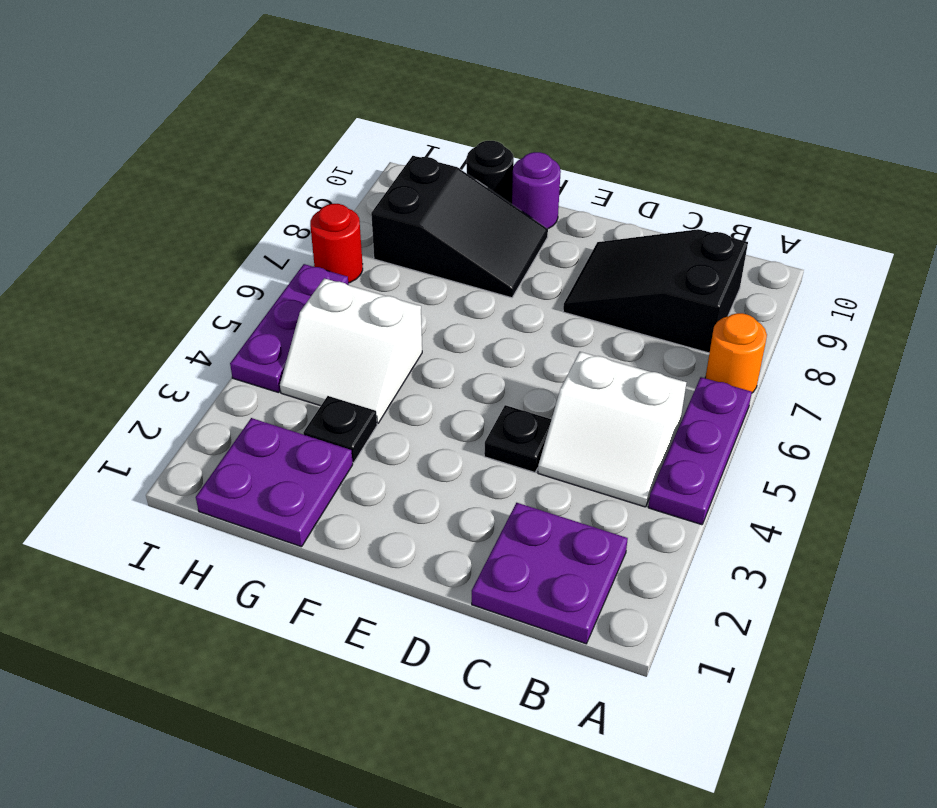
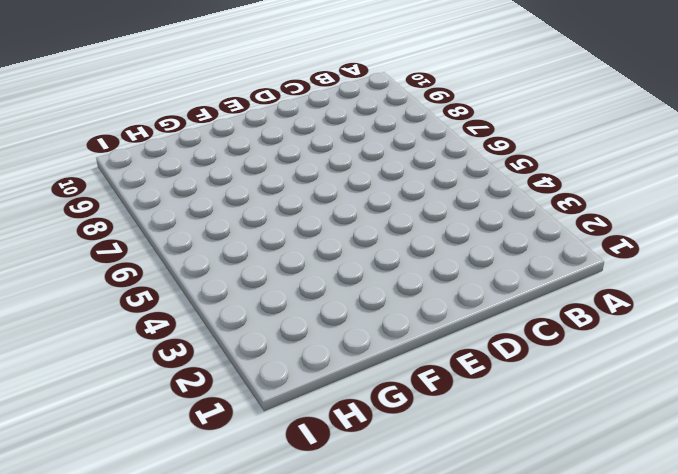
none -> purple plate A4:A6 level 1
none -> orange round brick A7 level 1
none -> purple plate B1:C2 level 1

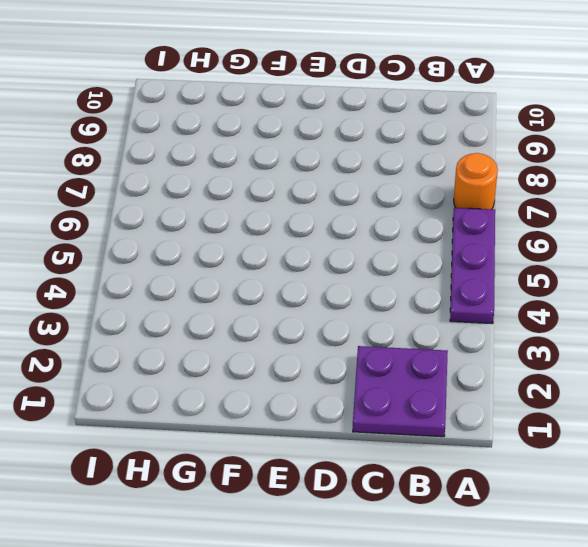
none -> white slope B4:C5 level 1 top 5
none -> black slope B8:D9 level 1 top B
none -> black plate D4 level 1

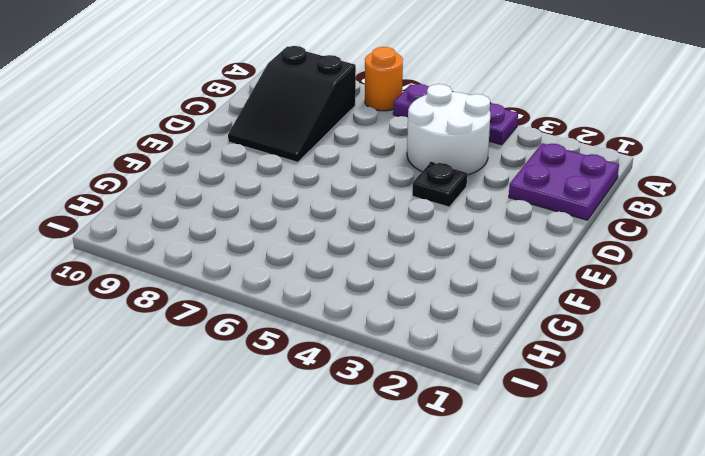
white round brick B4:C5 level 1 -> white slope B4:C5 level 1 top 5
none -> black slope F8:H9 level 1 top H
none -> purple round brick F10 level 1
none -> purple plate G1:H2 level 1

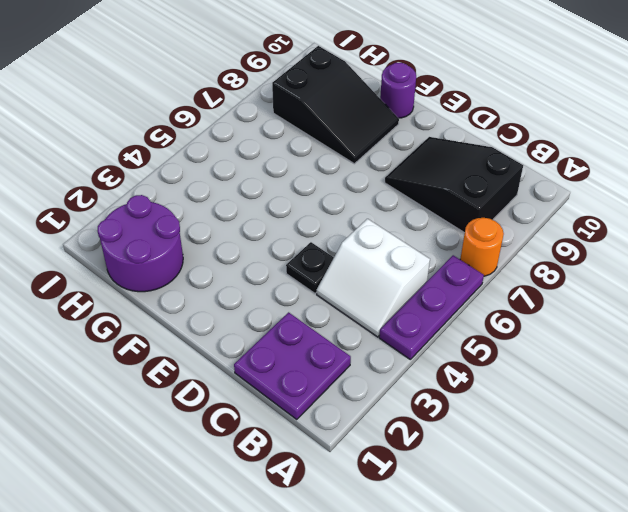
purple round brick G1:H2 level 1 -> purple plate G1:H2 level 1
none -> black plate G3 level 1
none -> white slope G4:H5 level 1 top 5
none -> black round brick G10 level 1

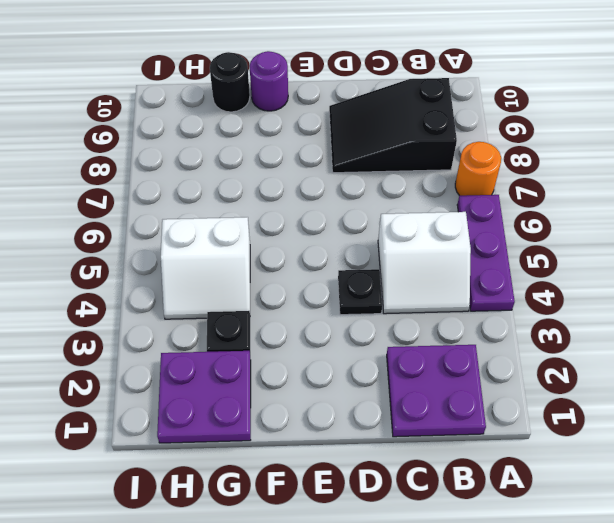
none -> black slope F8:H9 level 1 top H
none -> purple plate I4:I6 level 1
none -> red round brick I7 level 1

